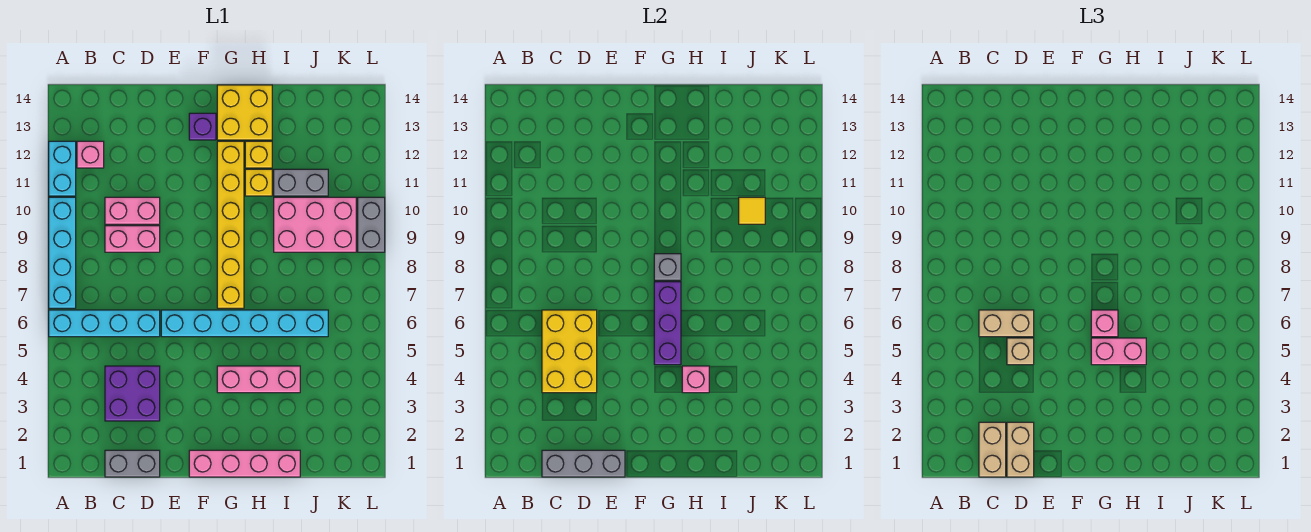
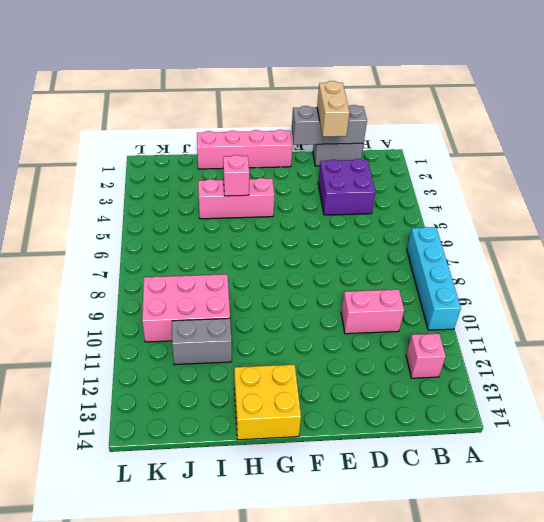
none -> cyan brick A6:D6 level 1
none -> cyan brick A11:A12 level 1
none -> pink brick C9:D9 level 1
none -> cyan brick E6:J6 level 1

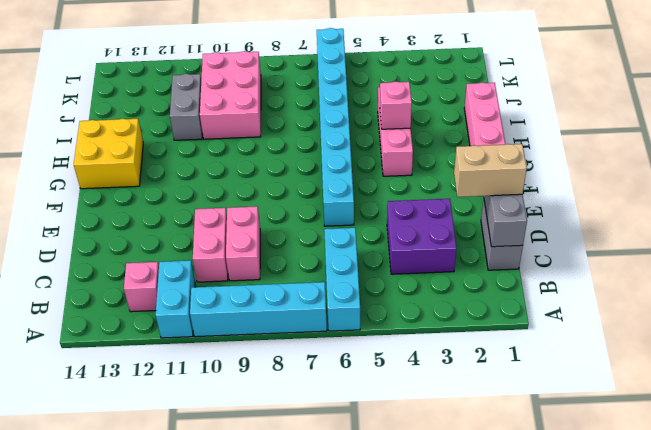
cyan brick A6:C6 level 1 -> cyan brick A6:D6 level 1
cyan brick A11:B11 level 1 -> cyan brick A11:A12 level 1
cyan brick E6:L6 level 1 -> cyan brick E6:J6 level 1
none -> purple brick F13 level 1
none -> yellow brick G7:G12 level 1
none -> yellow brick H11 level 1
none -> yellow brick H12 level 1

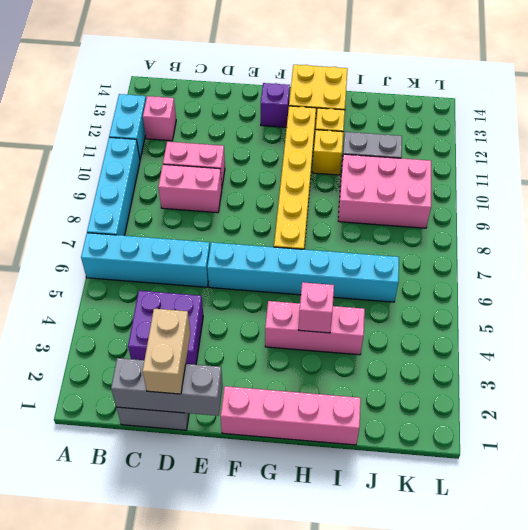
none -> grey brick L9:L10 level 1
none -> yellow brick C4:D6 level 2
none -> purple brick G5:G7 level 2
none -> grey brick G8 level 2

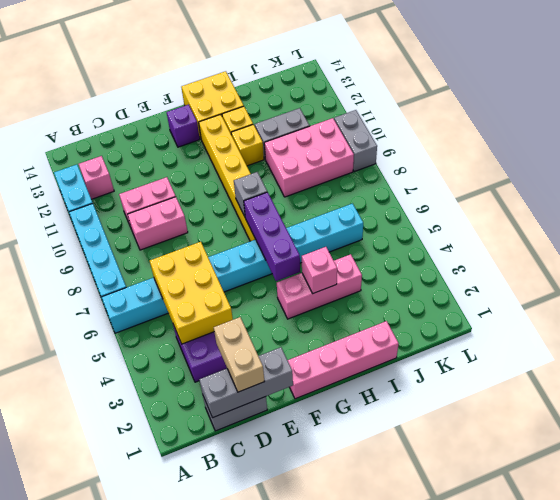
none -> yellow tile J10 level 2
none -> tan brick C1:C2 level 3
none -> tan brick C6:D6 level 3
none -> tan brick D5 level 3

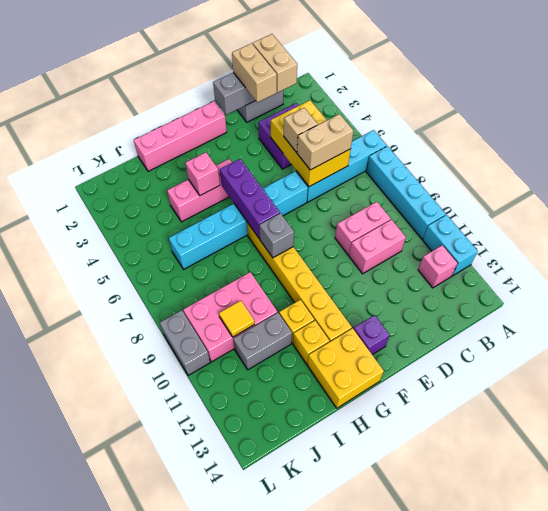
none -> pink brick G5:H5 level 3
none -> pink brick G6 level 3

